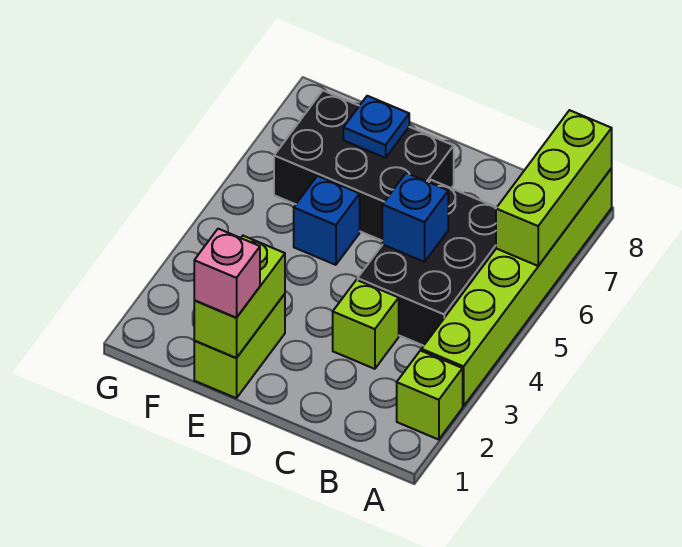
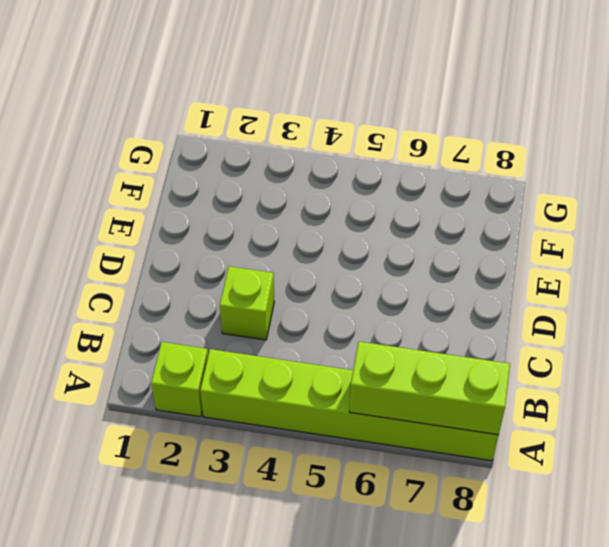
none -> black brick B4:C6 level 1
none -> black brick D6:F7 level 1
none -> lime brick E1:E2 level 1

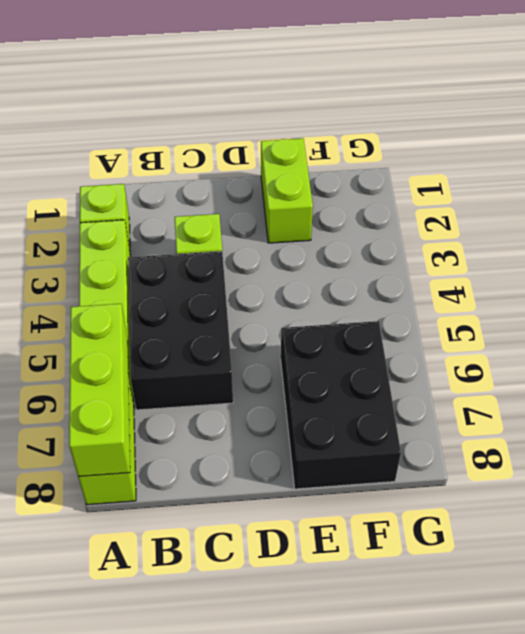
black brick E6:F8 level 1 -> black brick D6:F7 level 1
none -> blue brick E5 level 1
none -> blue brick C5 level 2
none -> lime brick E1:E2 level 2

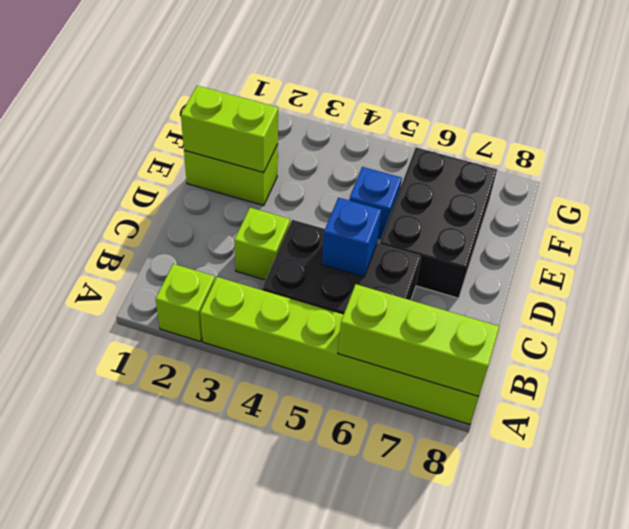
none -> blue plate E7 level 2
none -> pink brick E1 level 3

